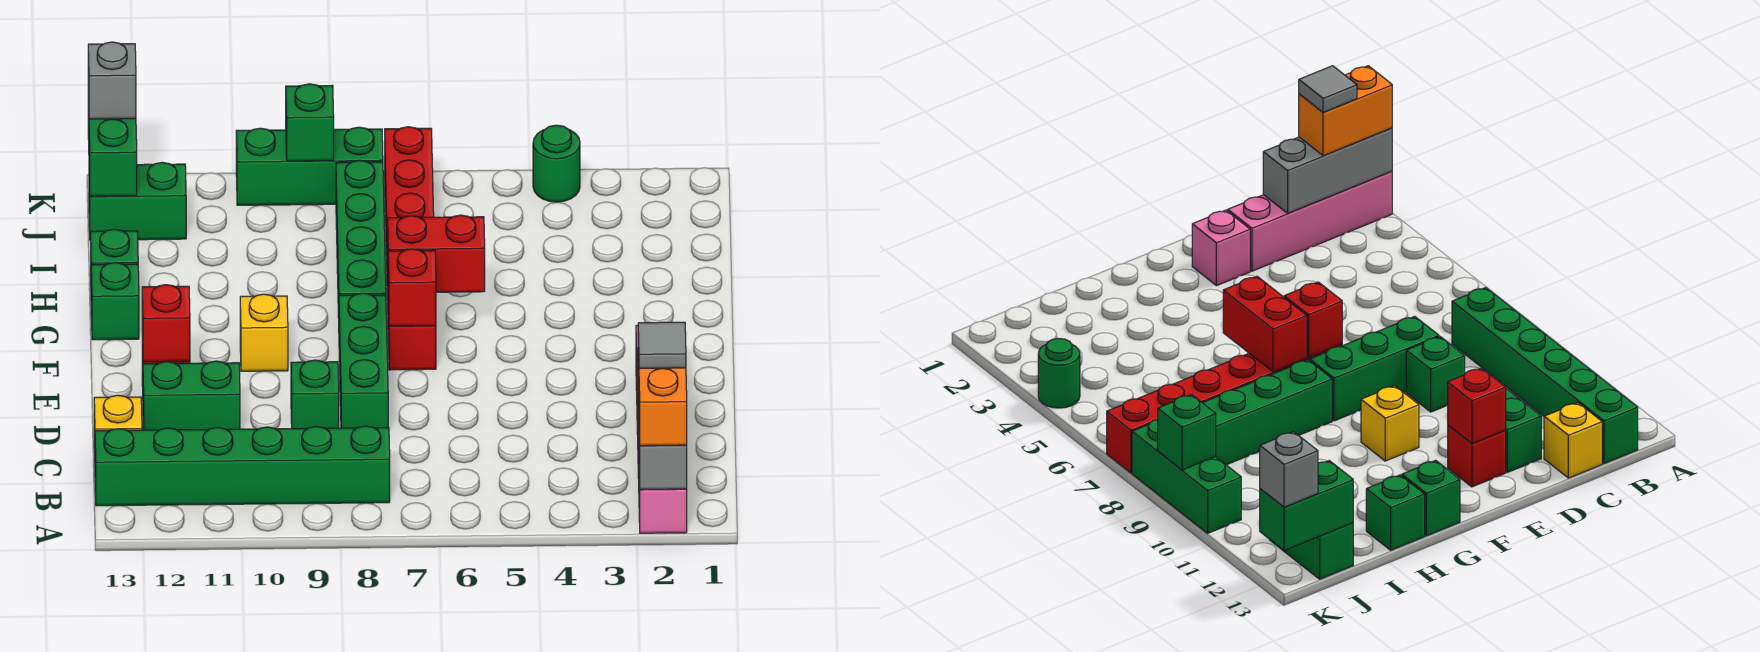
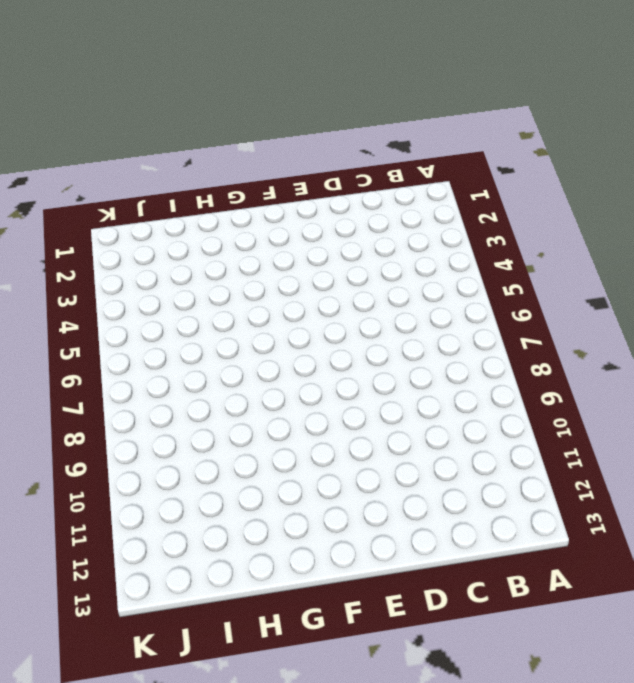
none -> pink brick A2:D2 level 1
none -> green brick B8:B13 level 1
none -> yellow brick C13 level 1

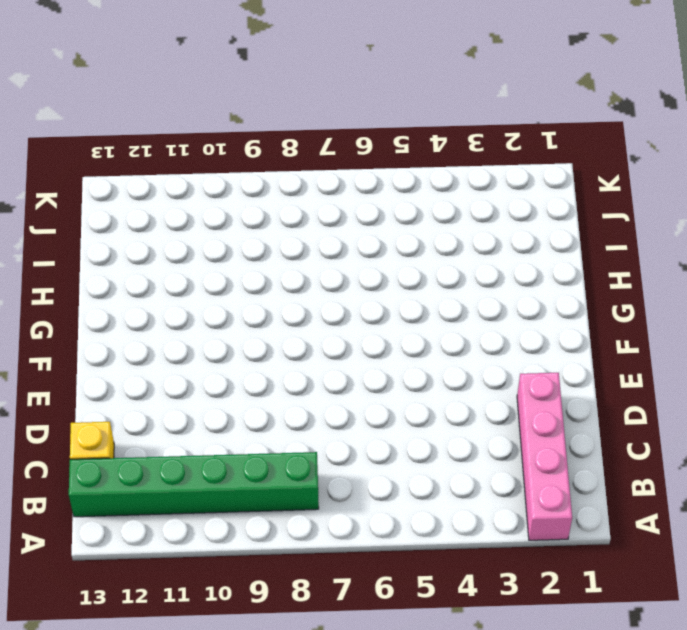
none -> green brick D8:F8 level 1
none -> green brick D9 level 1
none -> green brick D11:D12 level 1

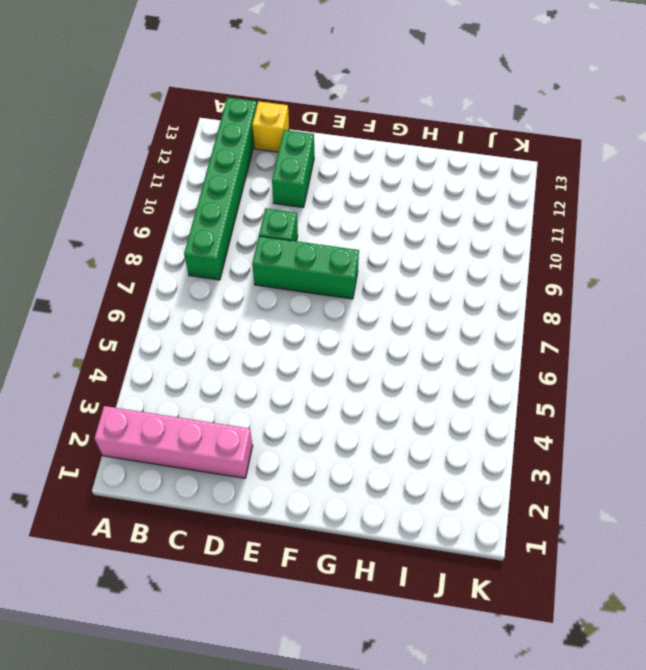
none -> pink brick E2 level 1
none -> red brick E12 level 1
none -> red brick F7:K7 level 1

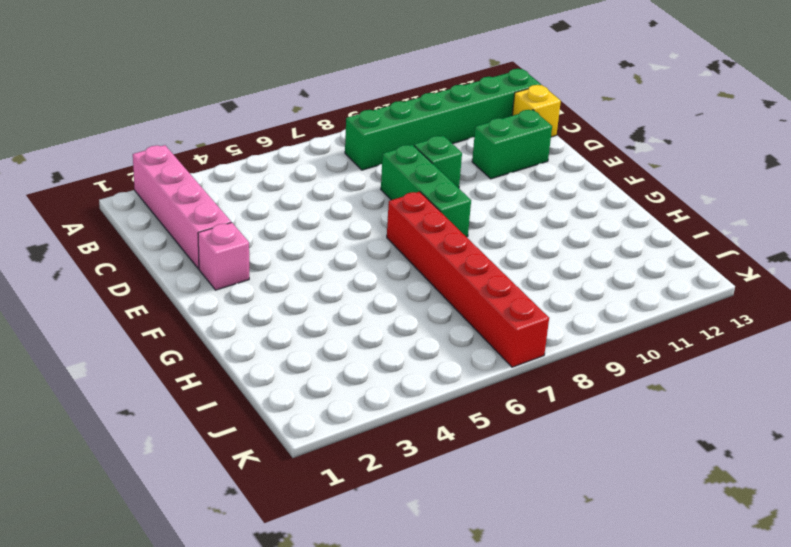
none -> red brick E12 level 1
none -> yellow brick F10 level 1
none -> green brick G8:J8 level 1

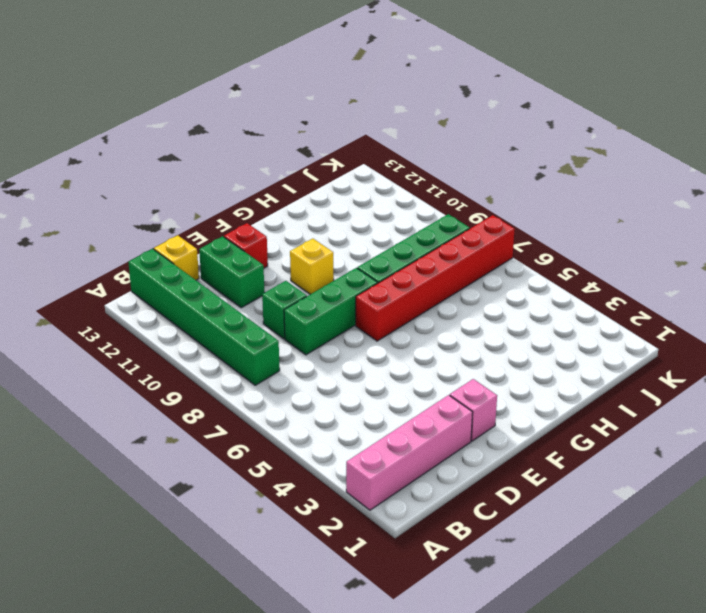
none -> green brick G13 level 1
none -> green brick H13 level 1
none -> green brick J12:J13 level 1

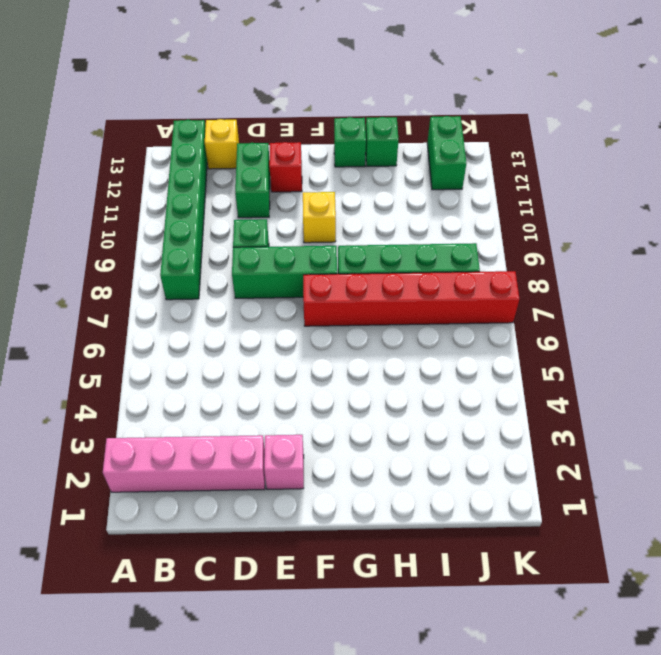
none -> green round brick K4 level 1
none -> green brick K8:K10 level 1
none -> grey brick A2:C2 level 2

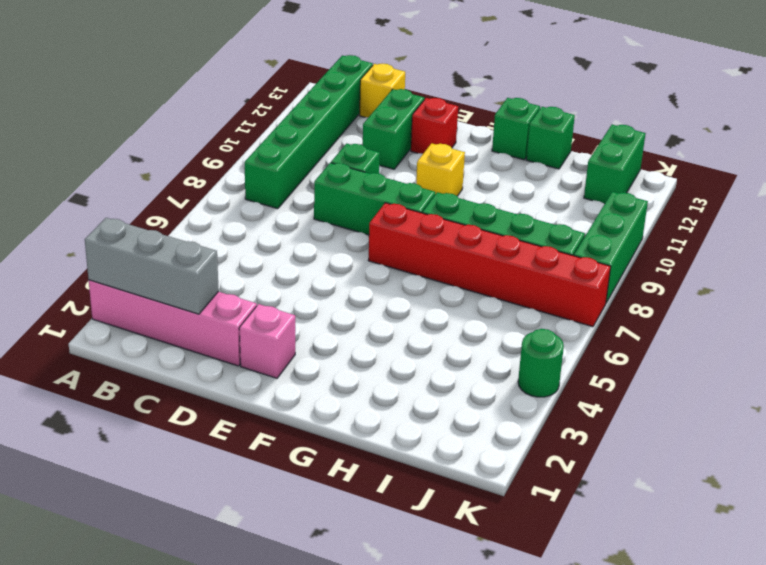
none -> red brick E12 level 2
none -> red brick F7 level 2
none -> red brick G6:G7 level 2

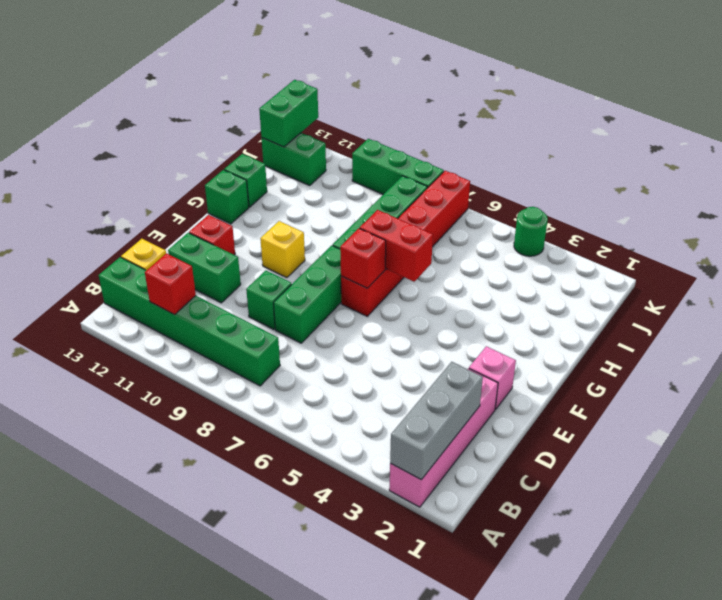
red brick B11 level 2 -> red brick E12 level 2
none -> green brick K9 level 2
none -> orange brick A2:B2 level 3
none -> grey brick K13 level 3

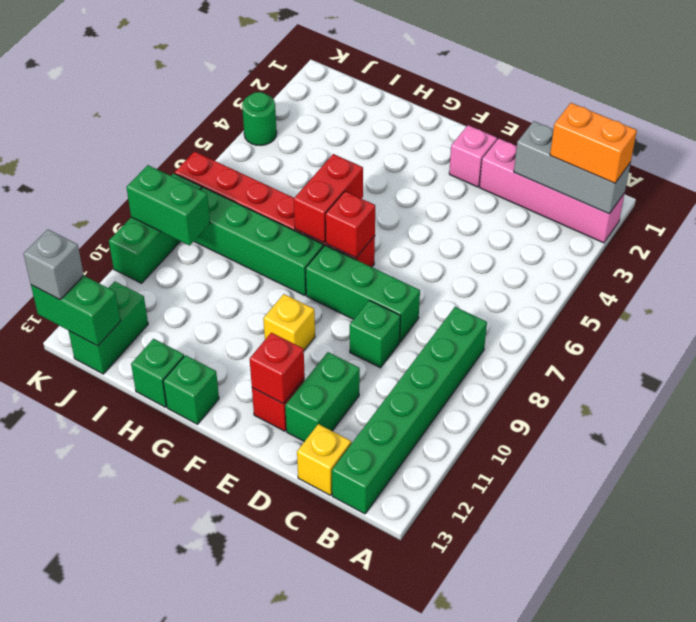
green brick J9:K9 level 2 -> green brick K9 level 2
none -> grey tile B2 level 4

